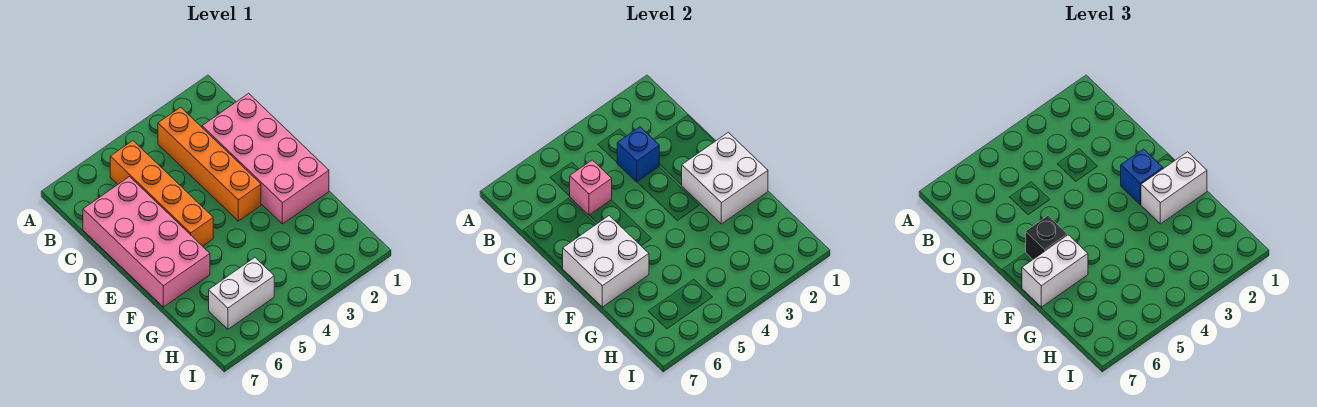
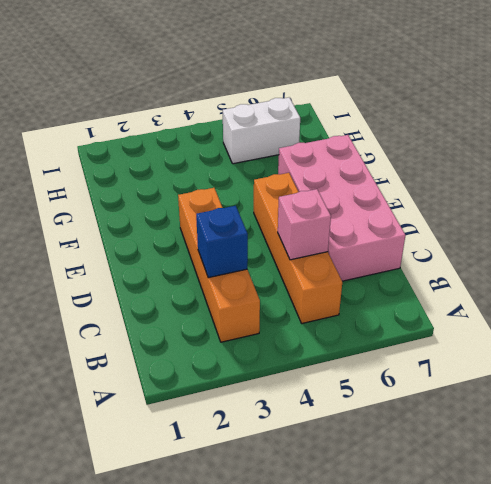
none -> pink brick C1:F2 level 1
none -> white brick E1:F2 level 2
none -> white brick E6:F7 level 2

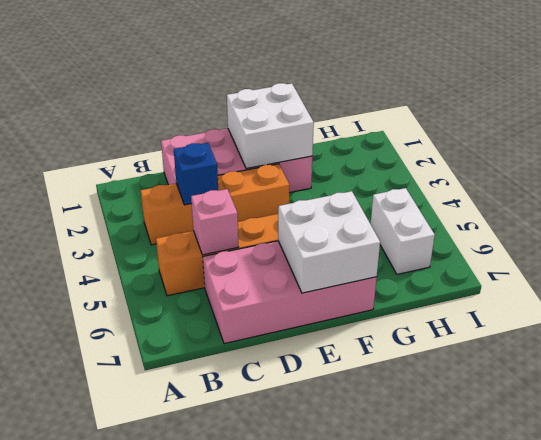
none -> blue brick E2 level 3
none -> black brick E6 level 3
none -> white brick F1:F2 level 3

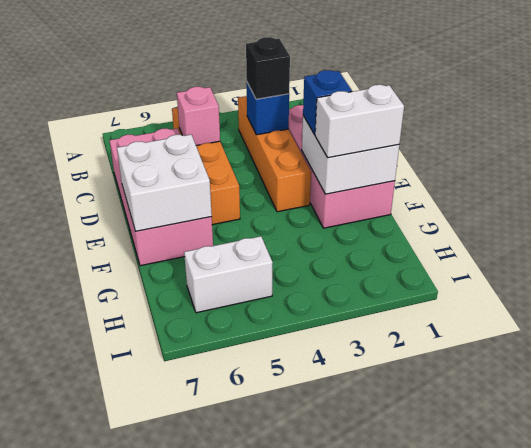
black brick C3 level 3 -> black brick E6 level 3
none -> white brick F6:F7 level 3

